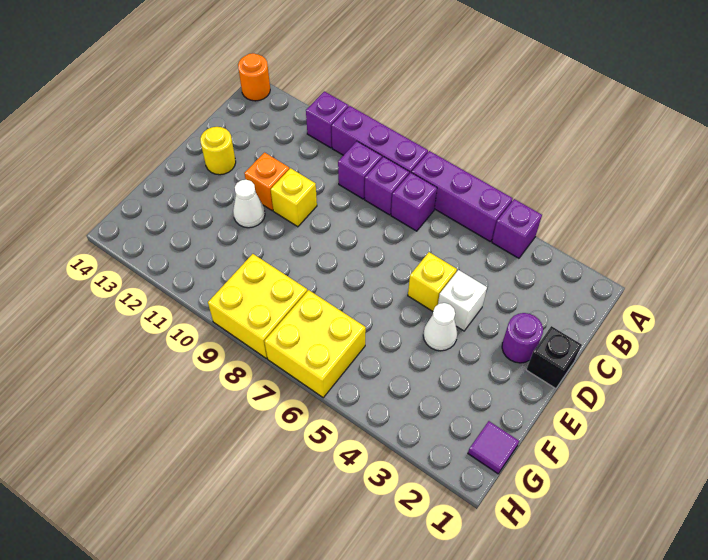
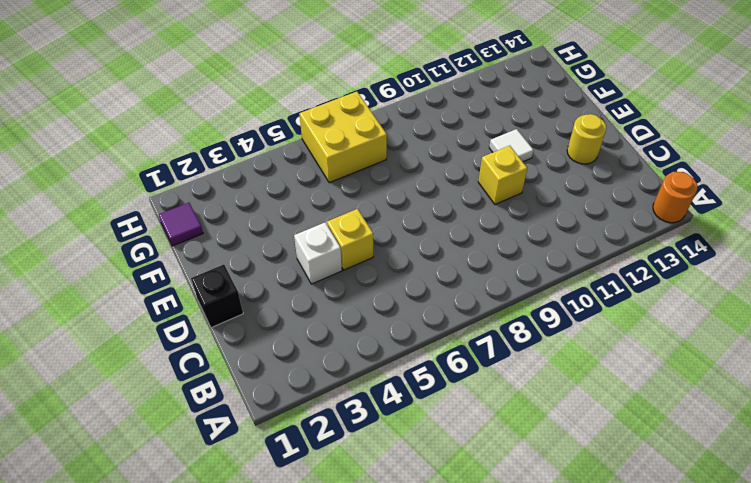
white tile E11 level 1 -> white cone E11 level 1
none -> purple brick A4 level 1
none -> purple brick A5:A7 level 1
none -> purple brick A8:A10 level 1

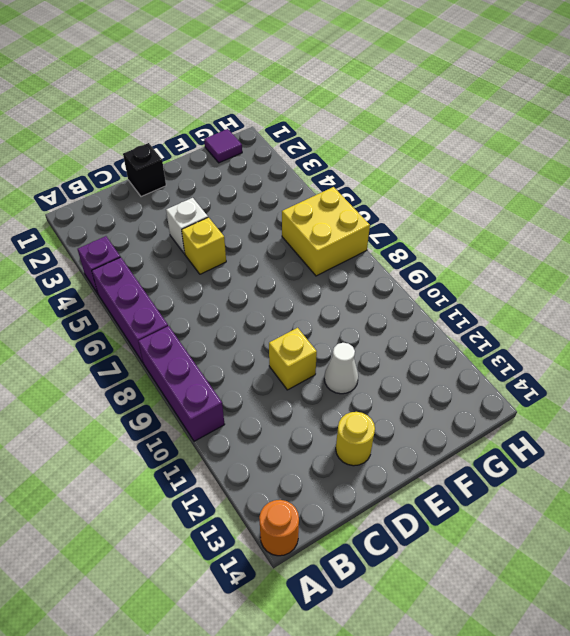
none -> purple brick A11 level 1
none -> purple brick B7 level 1
none -> purple brick B8 level 1

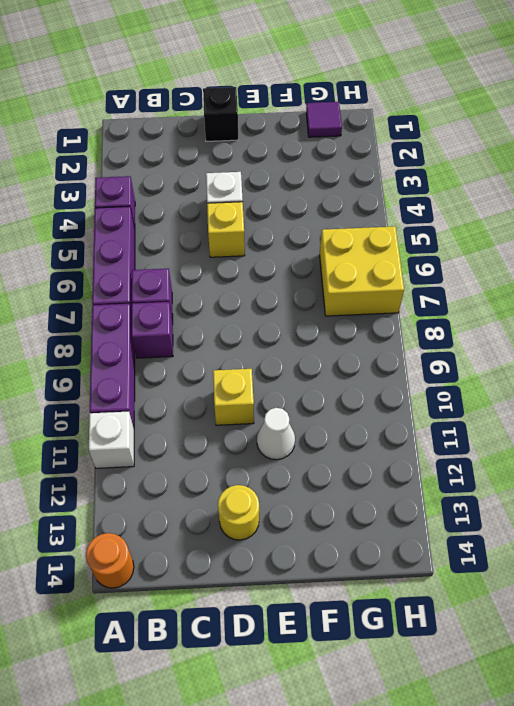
white brick A11 level 1 -> purple brick A11 level 1
none -> purple brick B9 level 1
none -> purple round brick D2 level 1
none -> orange brick D11 level 1

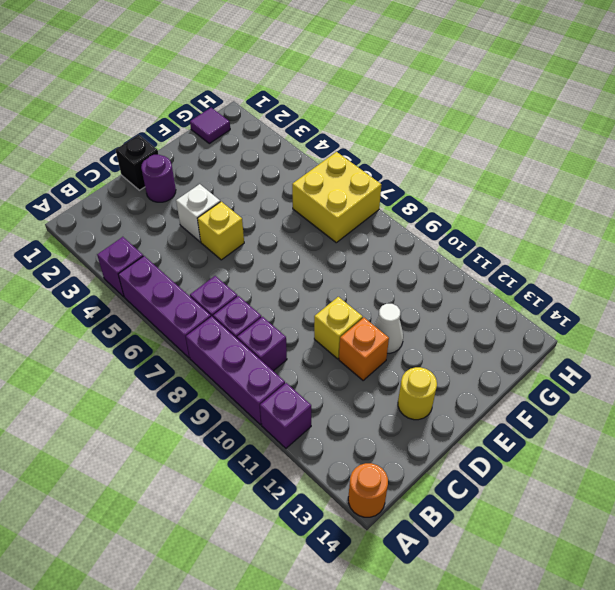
none -> white cone E4 level 1
none -> yellow brick G8:H9 level 1

